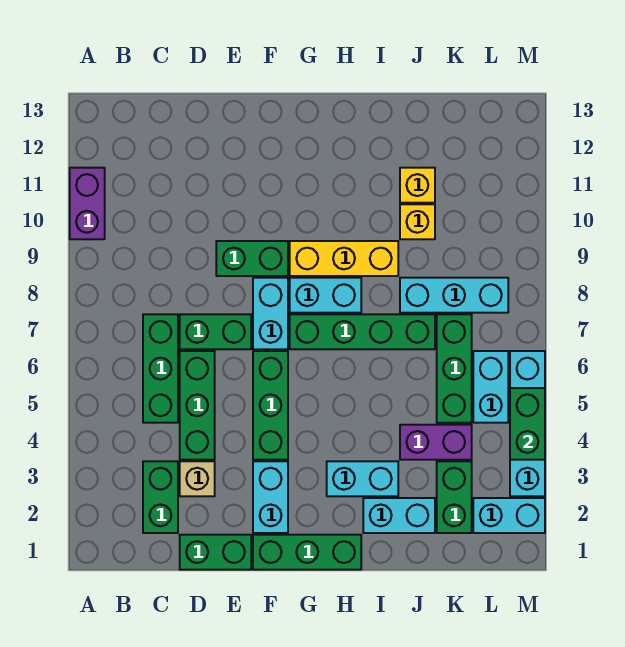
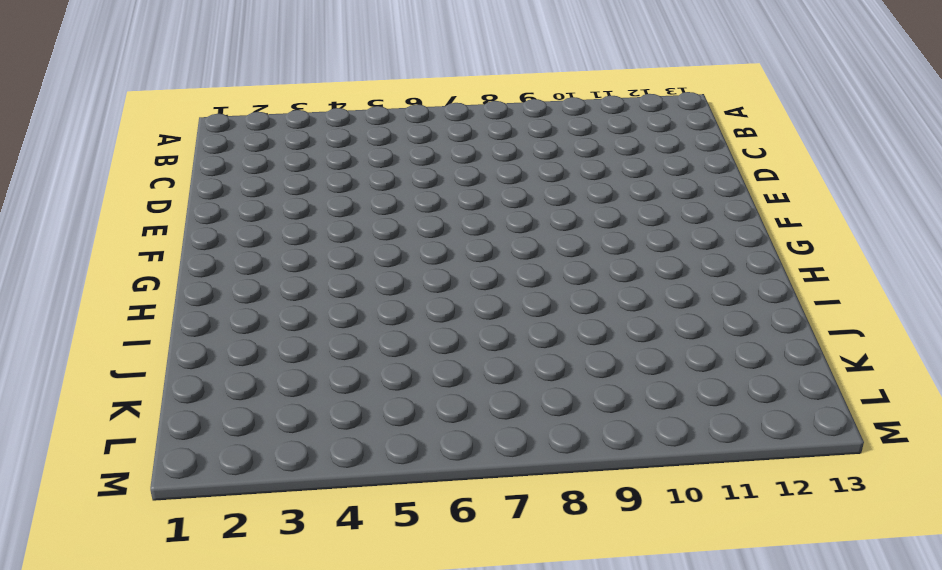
none -> purple brick A10:A11 level 1
none -> green brick C2:C3 level 1
none -> green brick C5:C7 level 1

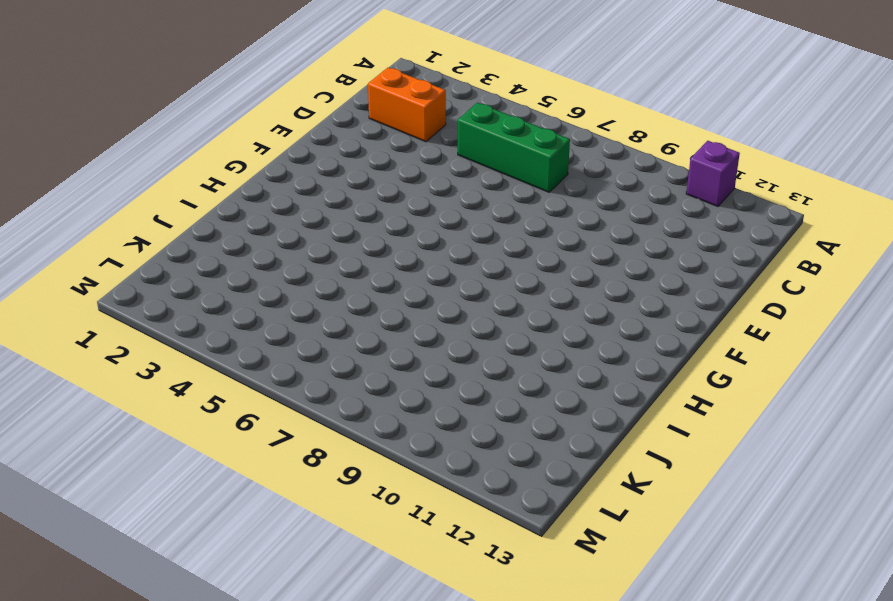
purple brick A11 level 1 -> purple brick A10:A11 level 1
orange brick C2:C3 level 1 -> green brick C2:C3 level 1
none -> green brick D1:E1 level 1
none -> tan brick D3 level 1
none -> green brick D4:D6 level 1

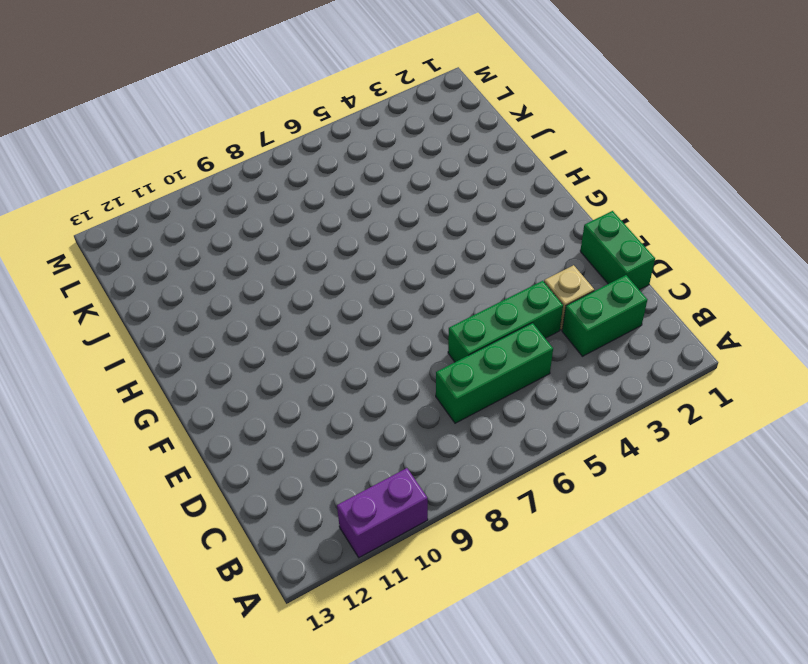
none -> green brick D7:E7 level 1
none -> green brick E9:F9 level 1
none -> green brick F1:H1 level 1

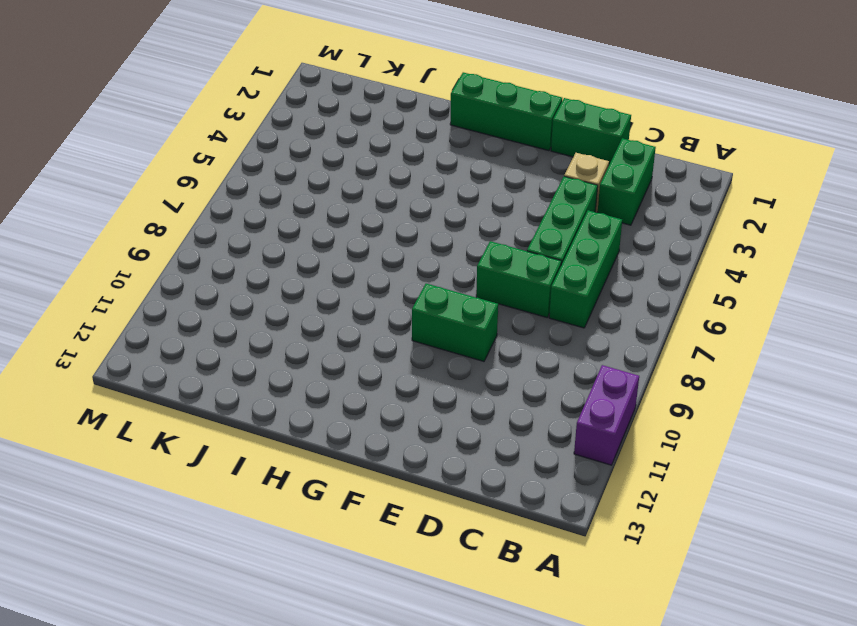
none -> cyan brick F2:F3 level 1
none -> green brick F4:F6 level 1
none -> cyan brick F7:F8 level 1

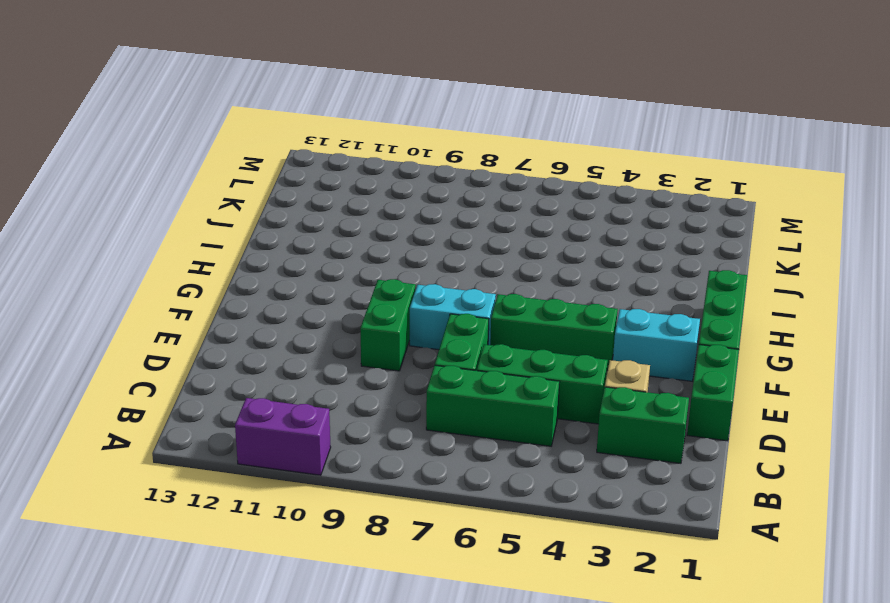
none -> green brick G7:J7 level 1
none -> cyan brick G8:H8 level 1
none -> yellow brick G9:I9 level 1

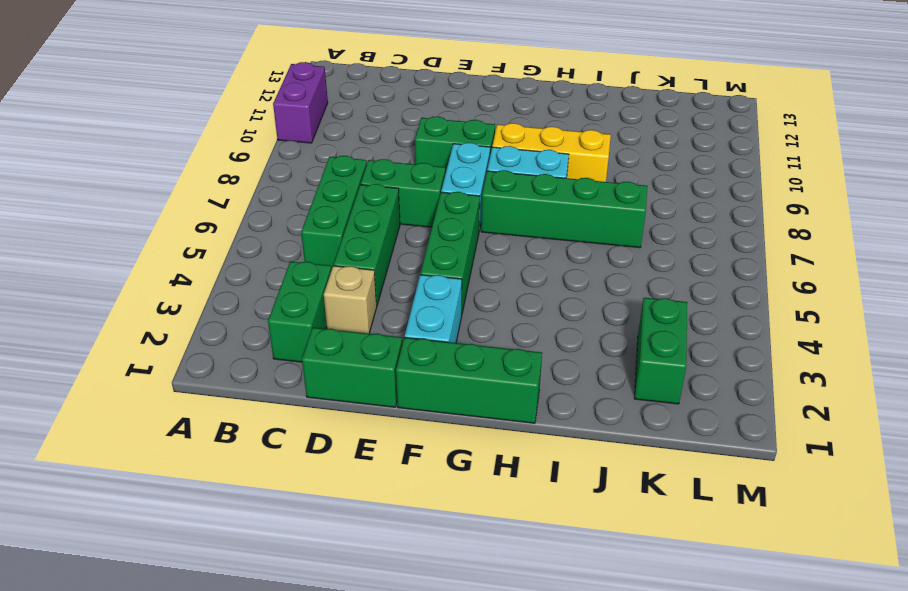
none -> cyan brick H3:I3 level 1
none -> cyan brick I2:J2 level 1
none -> purple brick J4:K4 level 1

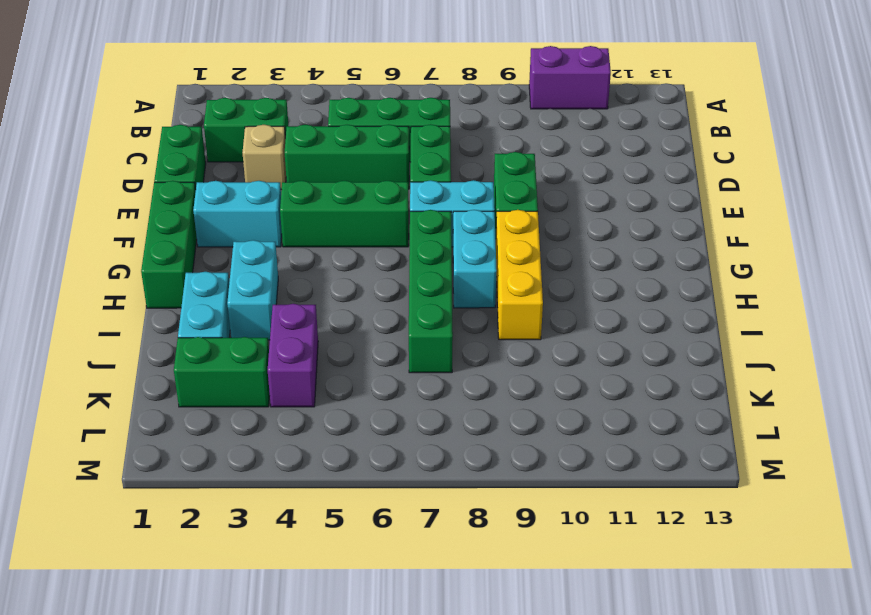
none -> cyan brick J8:L8 level 1
none -> yellow brick J10 level 1
none -> yellow brick J11 level 1

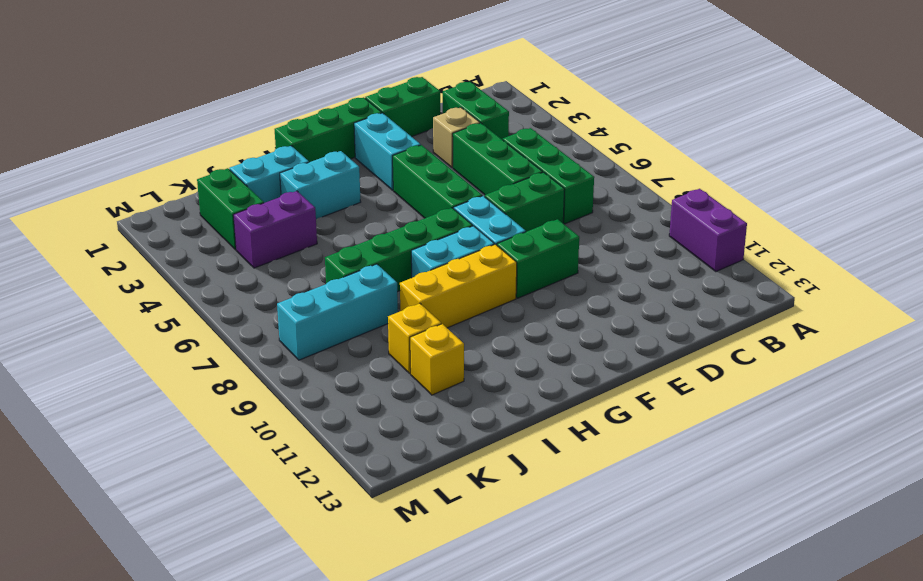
none -> green brick K5:K7 level 1
none -> cyan brick L2:M2 level 1
none -> cyan brick L5:L6 level 1

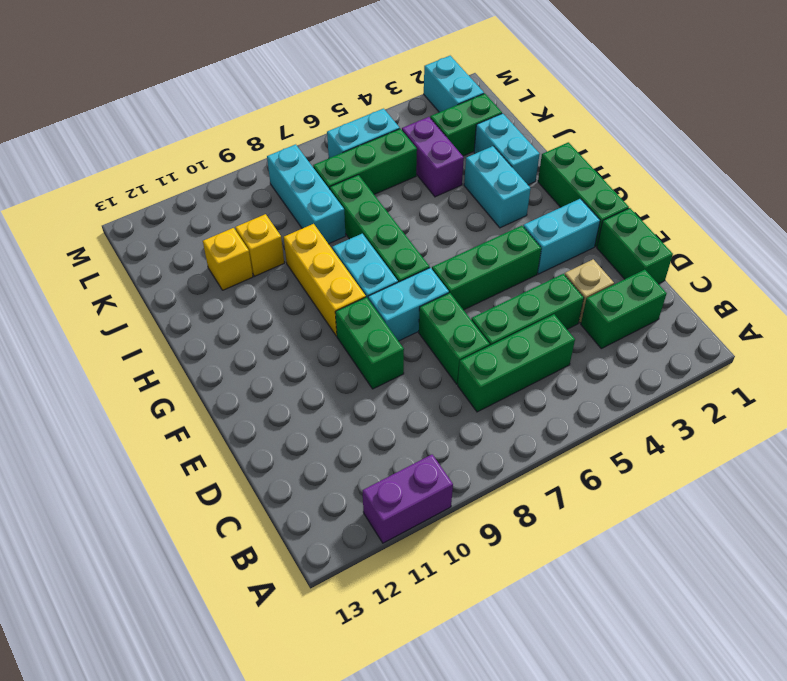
none -> cyan brick M3:M6 level 1
none -> green brick M4:M5 level 2

